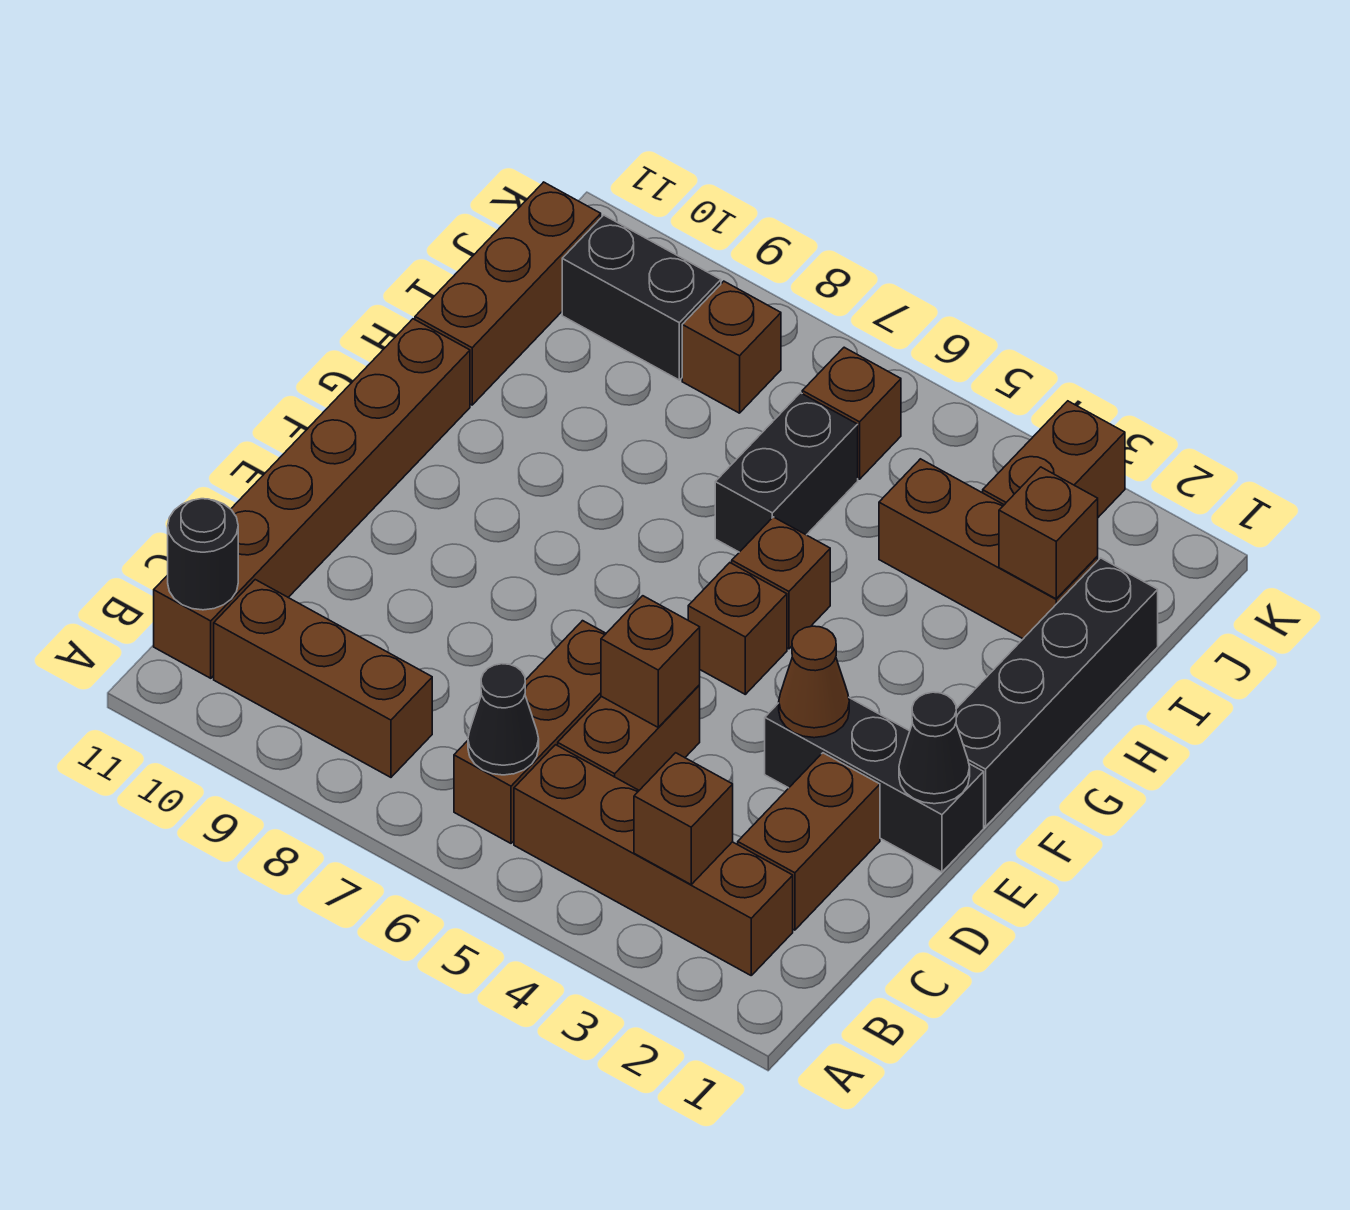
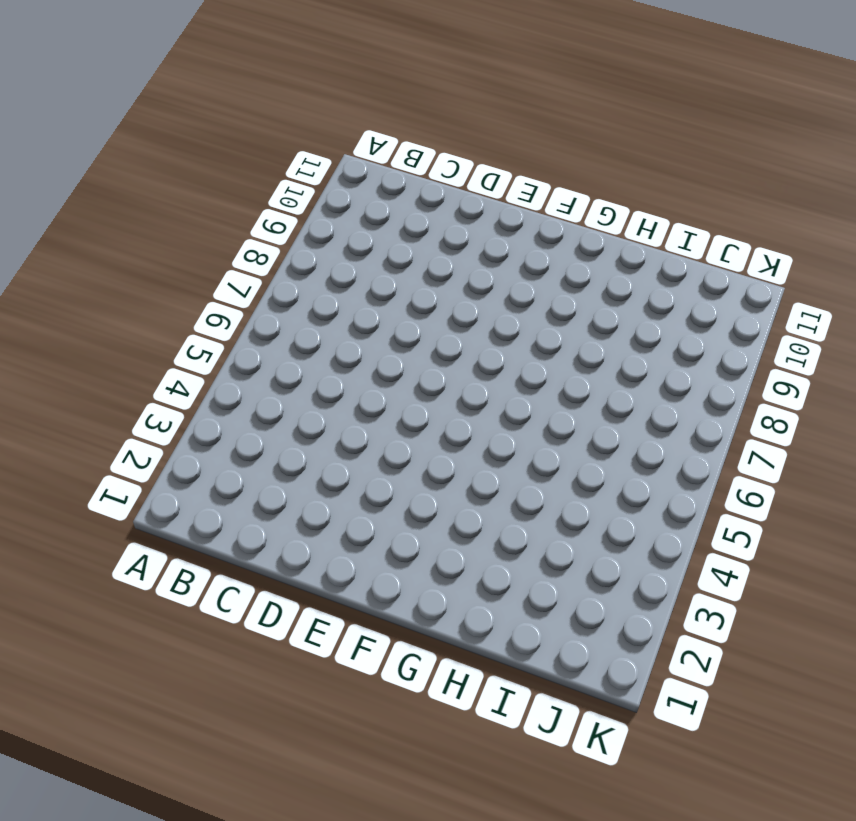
none -> brown brick B2:B5 level 1
none -> brown brick B6:D6 level 1
none -> brown brick B8:B10 level 1

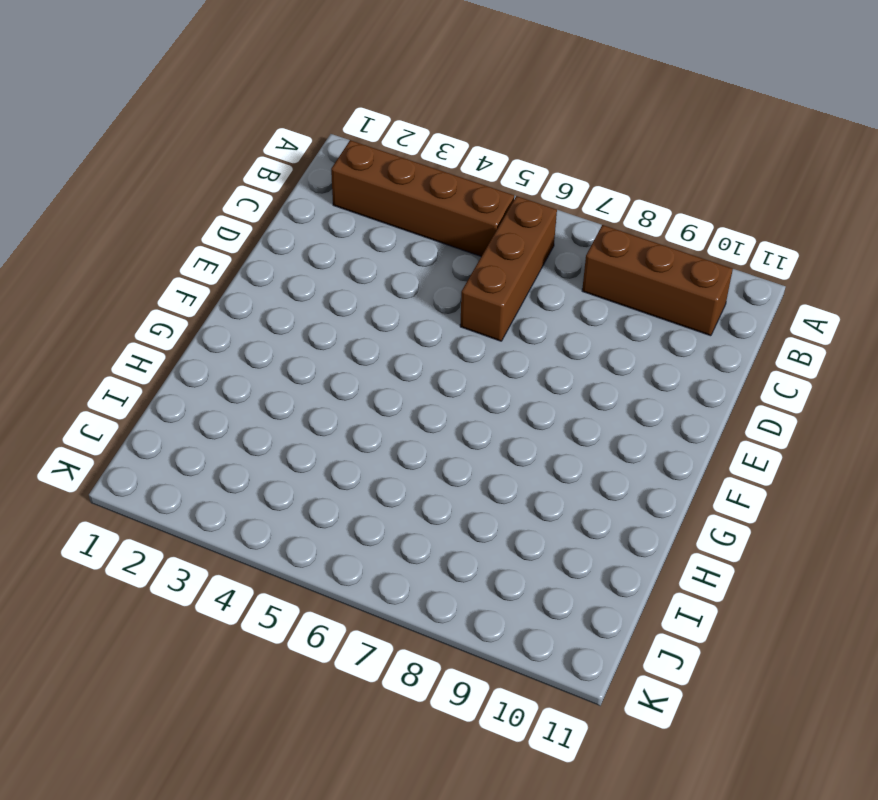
none -> brown brick B11:G11 level 1
none -> brown brick C2:D2 level 1
none -> brown brick C5:D5 level 1

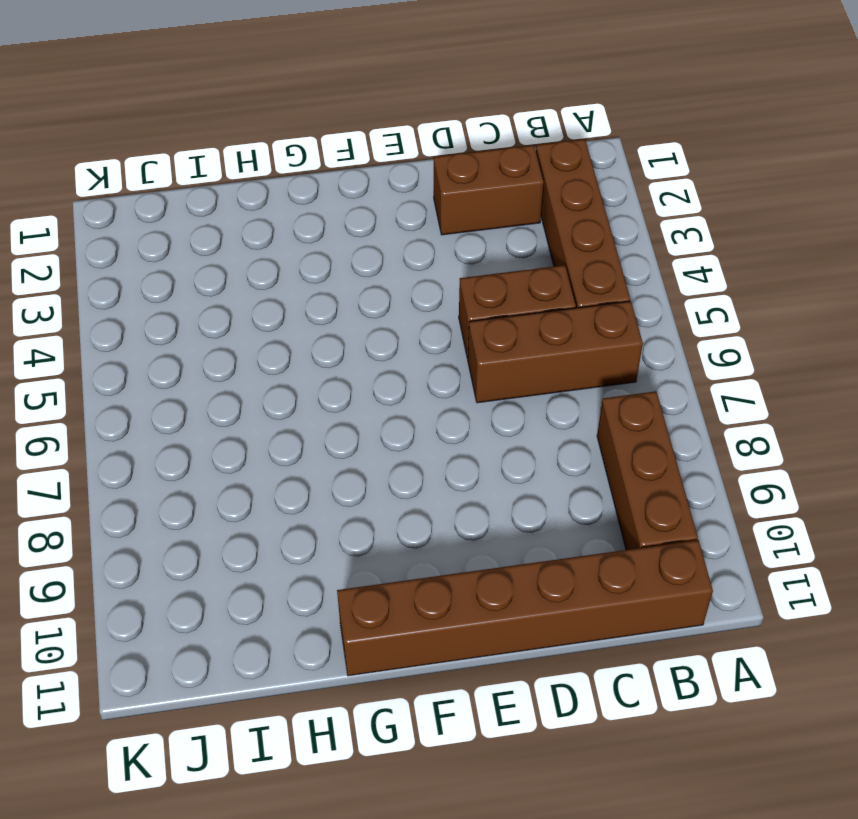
none -> black brick E1:E3 level 1
none -> black brick F1:I1 level 1
none -> brown brick F5 level 1

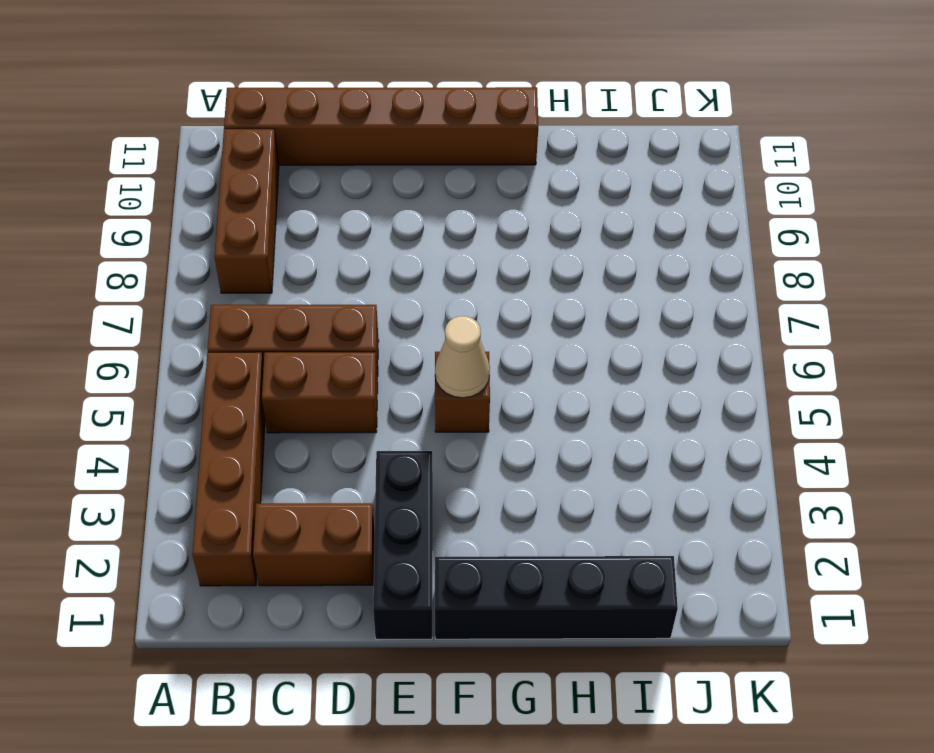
tan cone F5 level 2 -> none
none -> brown brick G5 level 1
none -> black brick H6:I6 level 1
none -> brown brick H11:J11 level 1

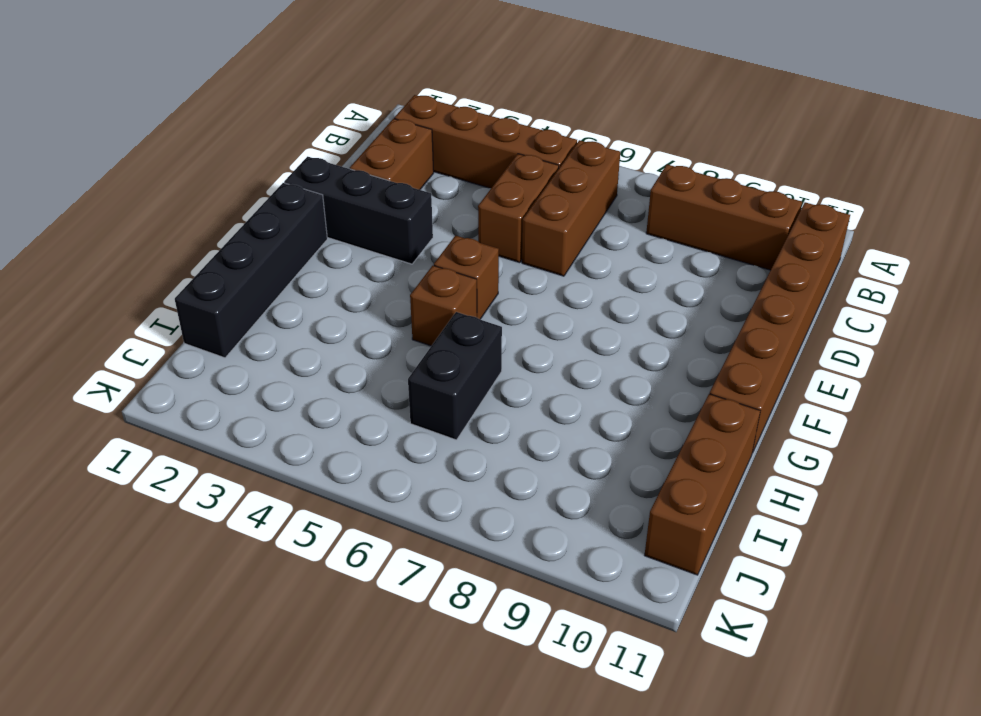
none -> brown brick I2:I4 level 1
none -> brown brick J3:K3 level 1
none -> brown brick J6 level 1

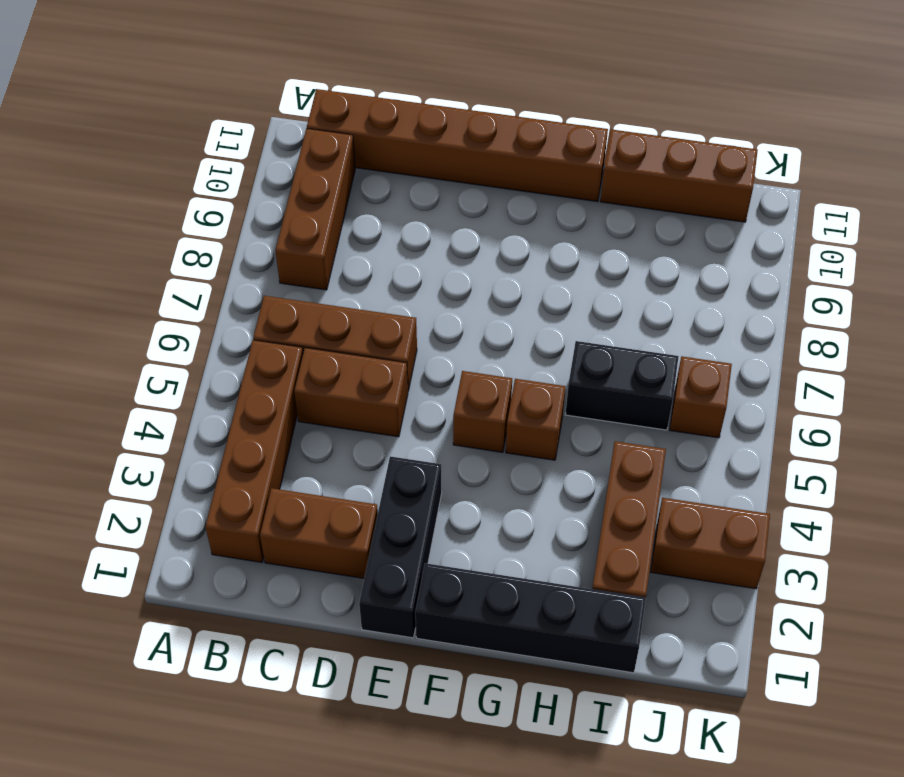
none -> brown brick J8 level 1
none -> black brick J9:J10 level 1
none -> brown brick B3 level 2

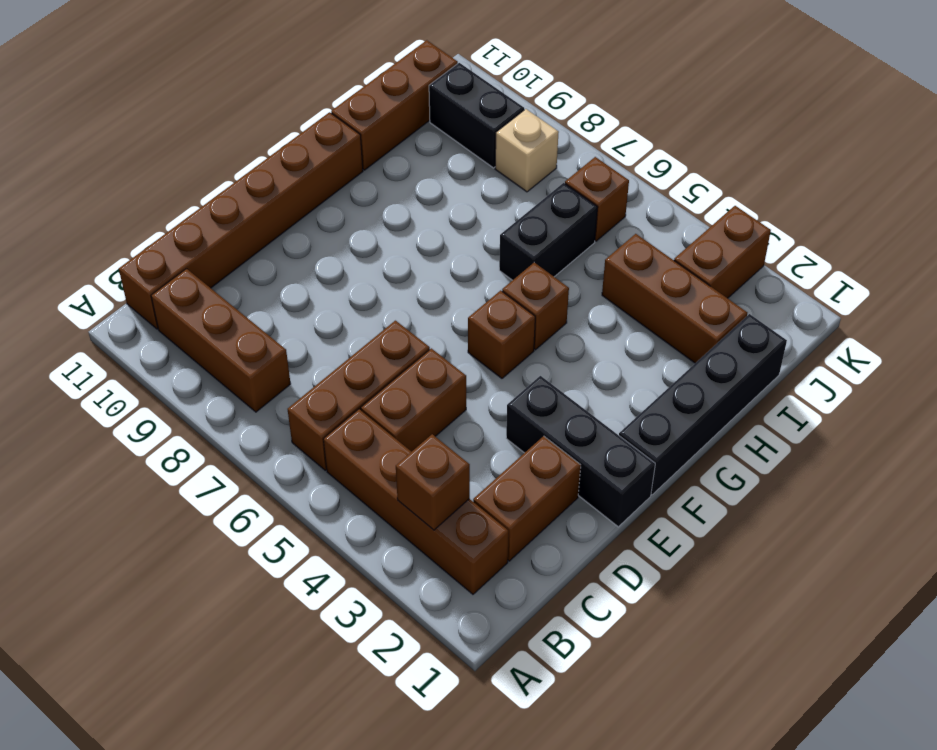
tan brick J8 level 1 -> brown brick J8 level 1
none -> black cone B6 level 2
none -> black round brick B11 level 2
none -> brown brick D5 level 2

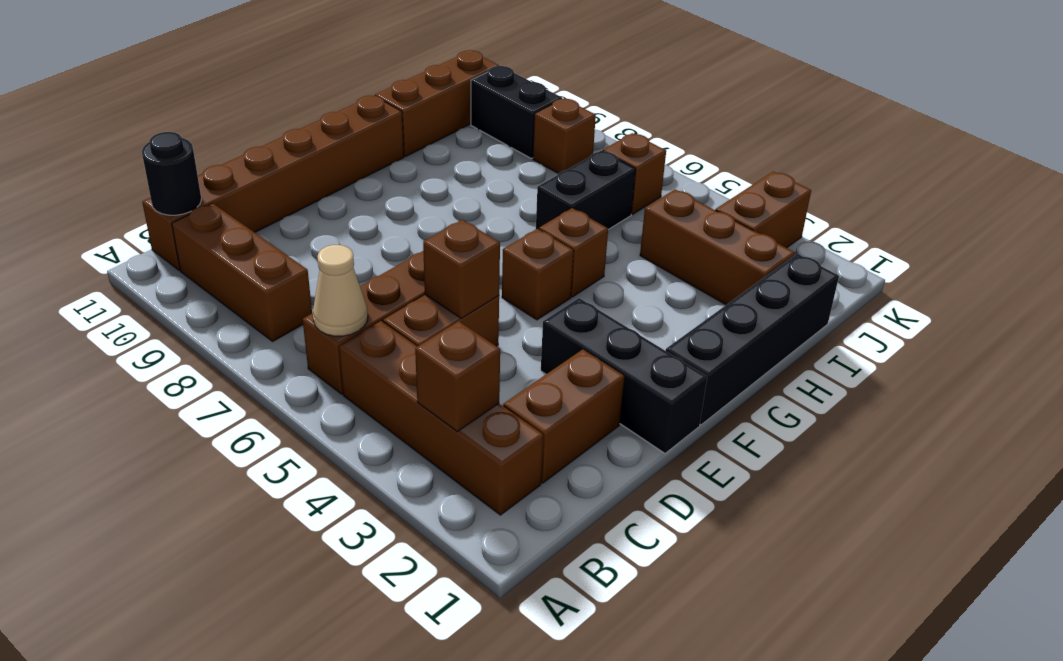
tan cone B6 level 2 -> black cone B6 level 2
none -> black cone E1 level 2
none -> brown cone E3 level 2
none -> brown brick I2 level 2

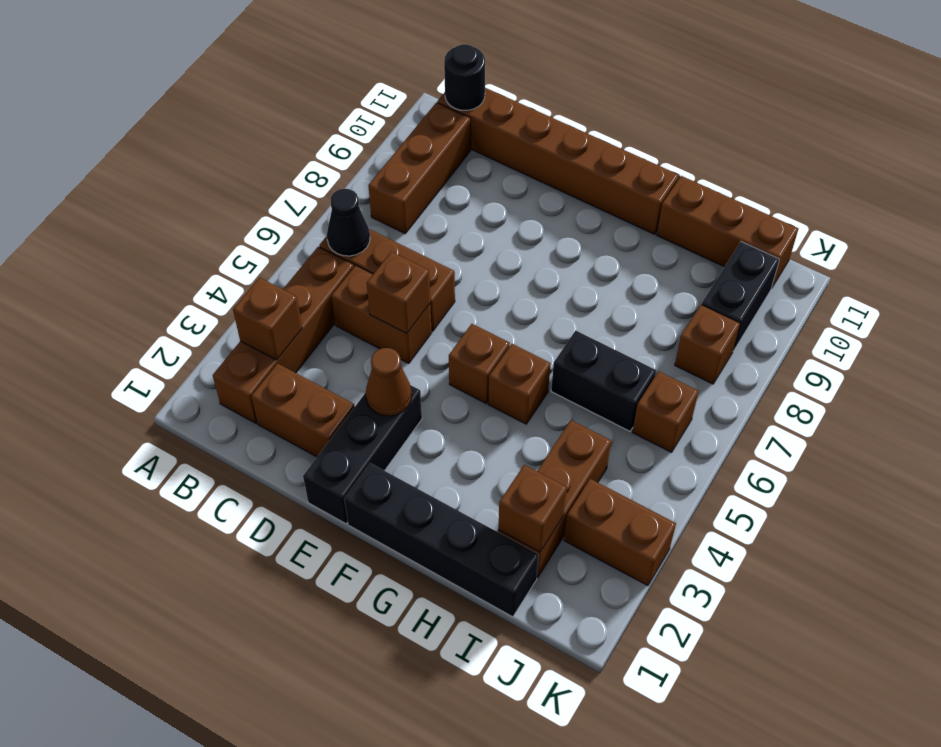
none -> black cone E1 level 2

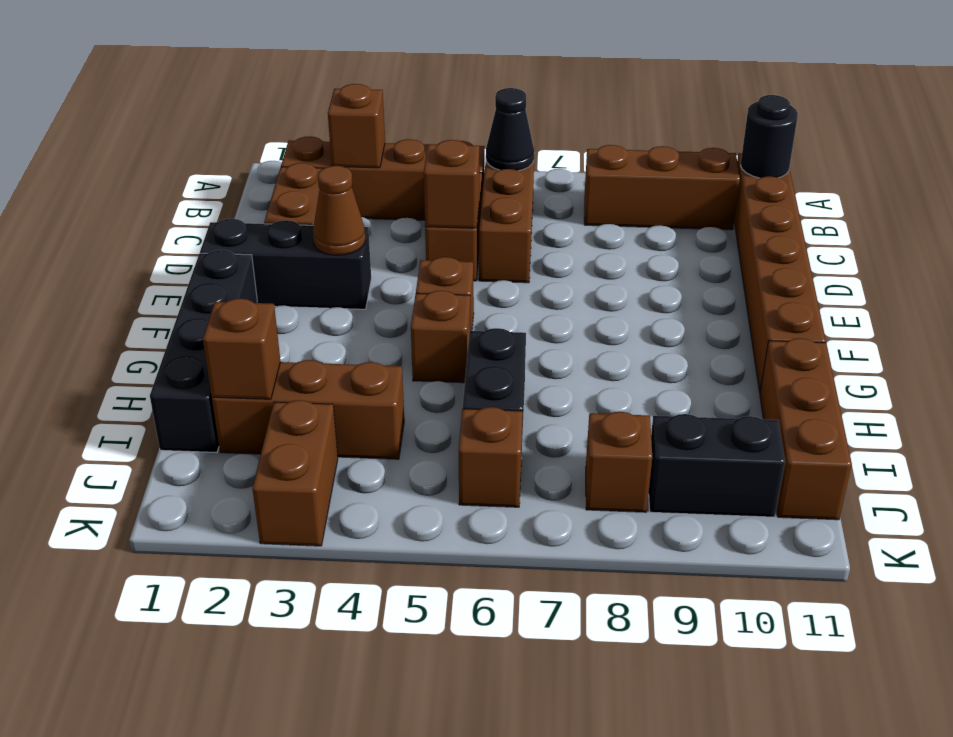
none -> black cone E1 level 2

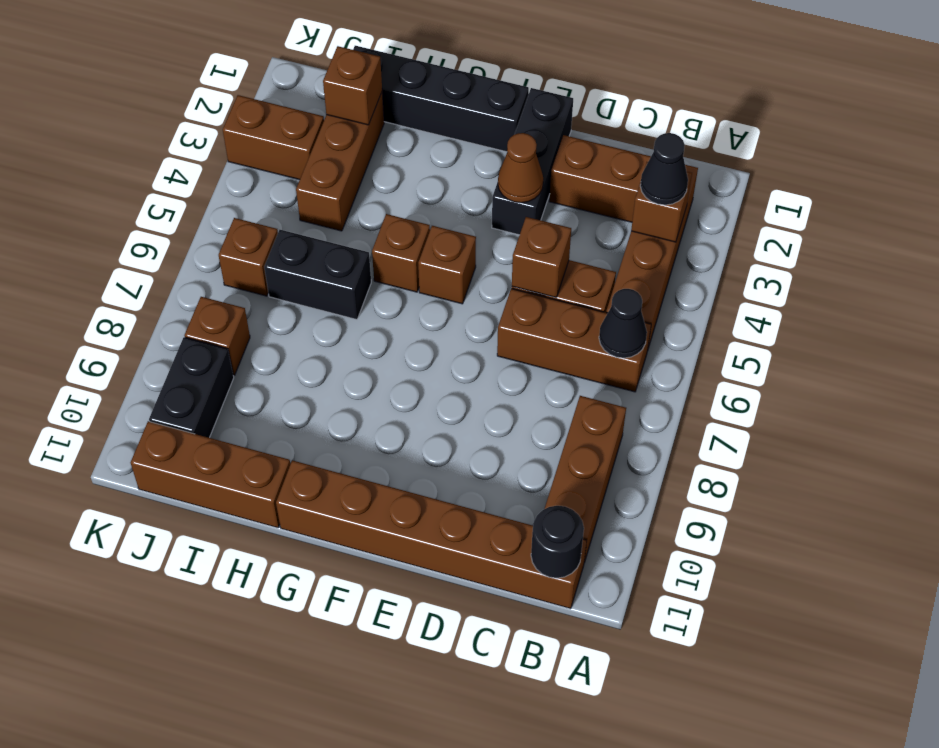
black cone B3 level 3 -> black cone E1 level 2

